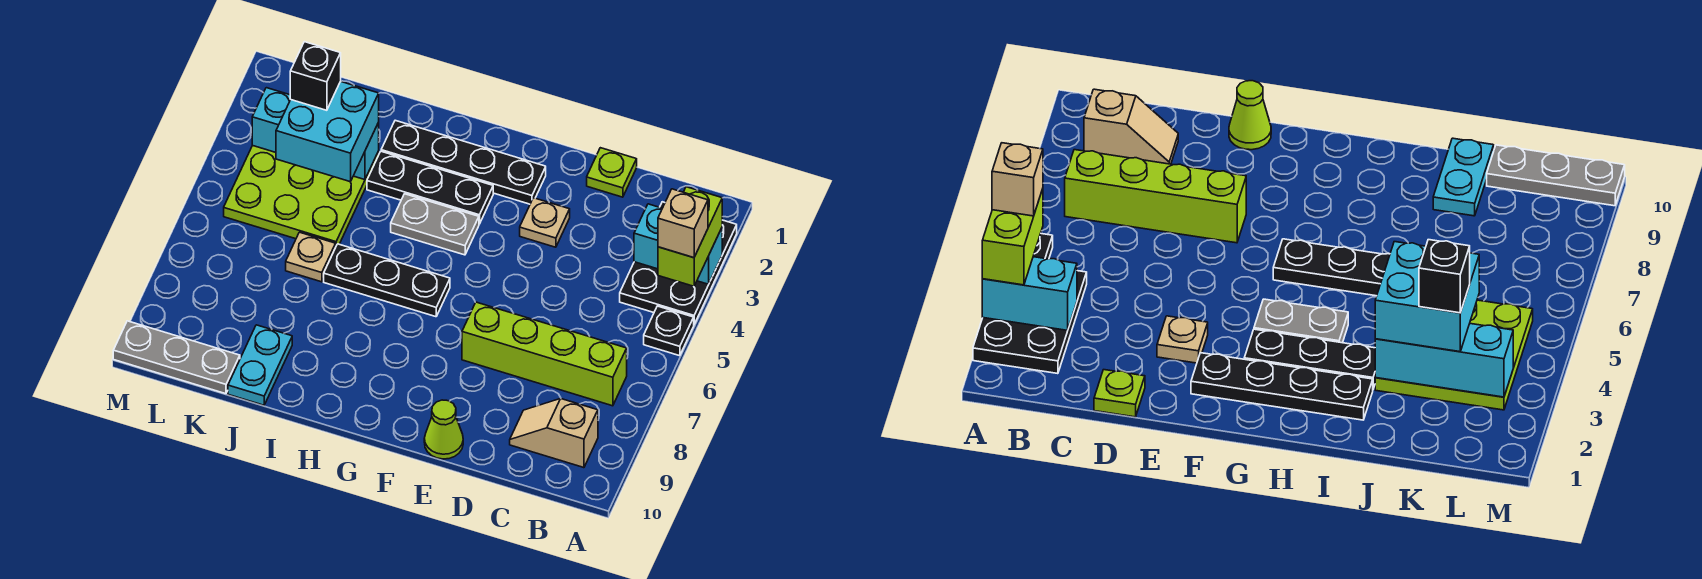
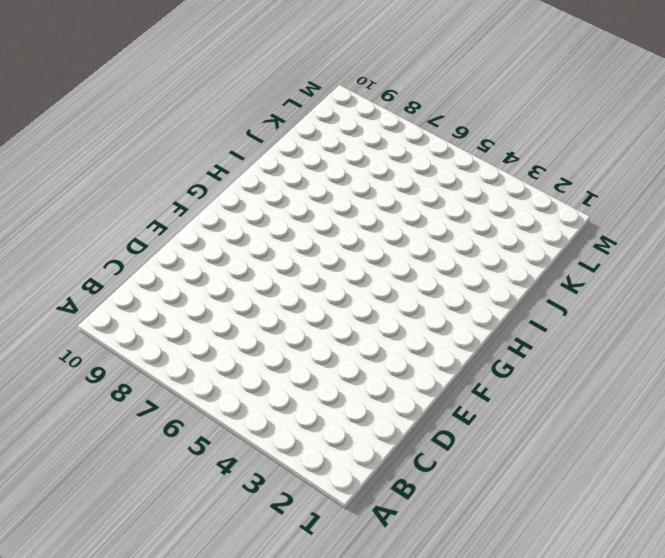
none -> black plate A2:B4 level 1
none -> black plate A5 level 1
none -> lime brick B7:E7 level 1

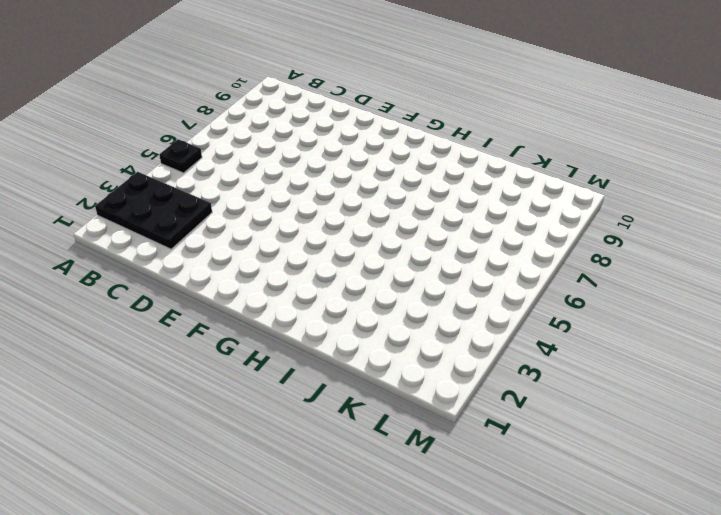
black plate A2:C3 level 1 -> black plate A2:B4 level 1
none -> lime brick B7:E7 level 1
none -> tan slope B9:C9 level 1 top B
none -> lime plate D1 level 1

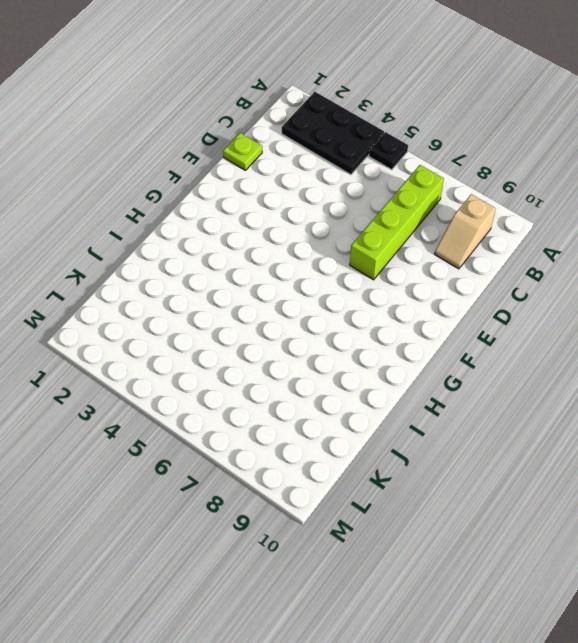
none -> tan plate E3 level 1
none -> lime cone E10 level 1
none -> black plate F2:I2 level 1

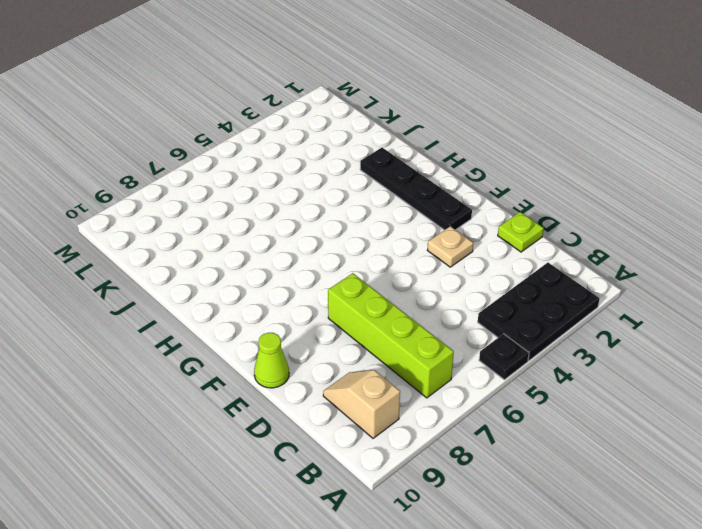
none -> black plate G3:I3 level 1
none -> grey plate G4:H4 level 1
none -> black plate G6:I6 level 1

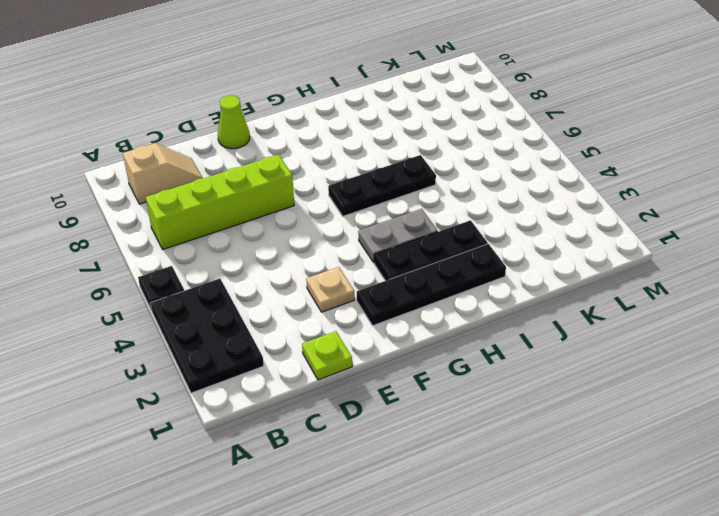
none -> lime plate J3:L5 level 1
none -> tan plate J6 level 1
none -> cyan plate J9:J10 level 1

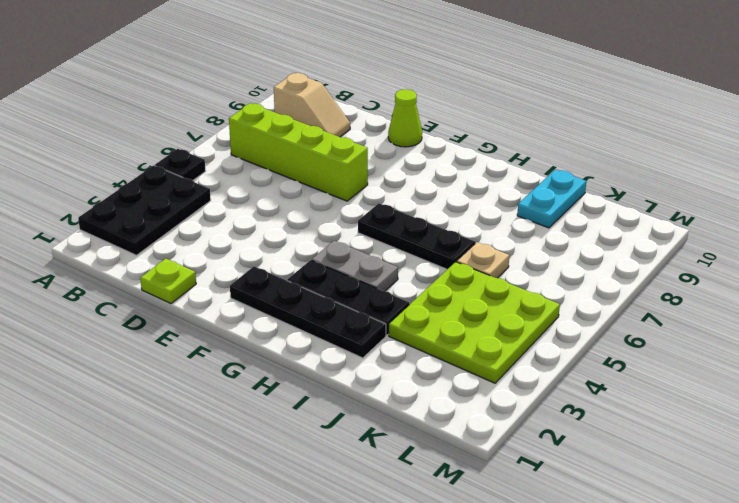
none -> tan plate E3 level 1
none -> grey plate K10:M10 level 1
none -> cyan brick A3:B3 level 2

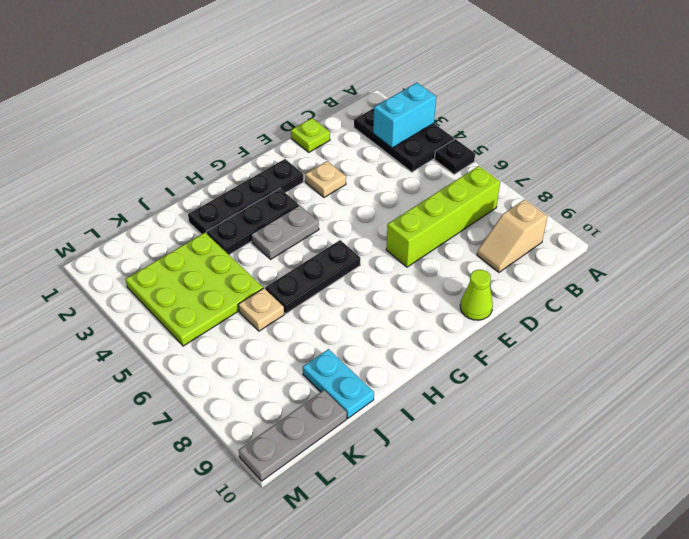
none -> cyan brick J3:L3 level 2
none -> lime brick A3:A4 level 3
none -> cyan brick J3:K4 level 3

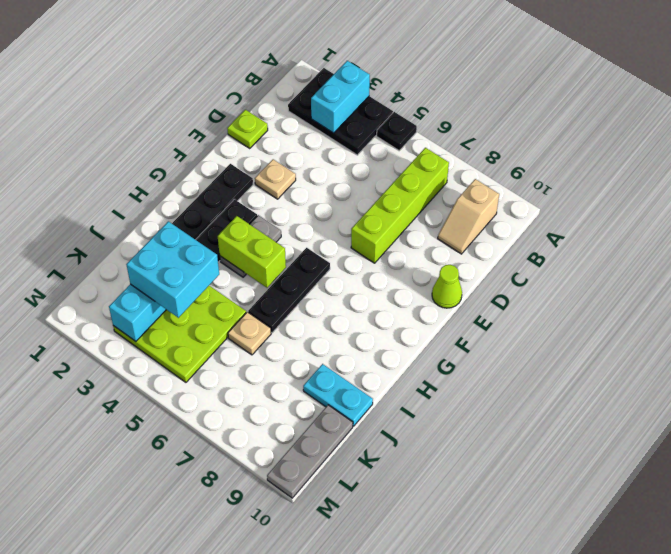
lime brick H4:H5 level 2 -> lime brick A3:A4 level 3
none -> tan brick A4 level 4
none -> black brick K3 level 4

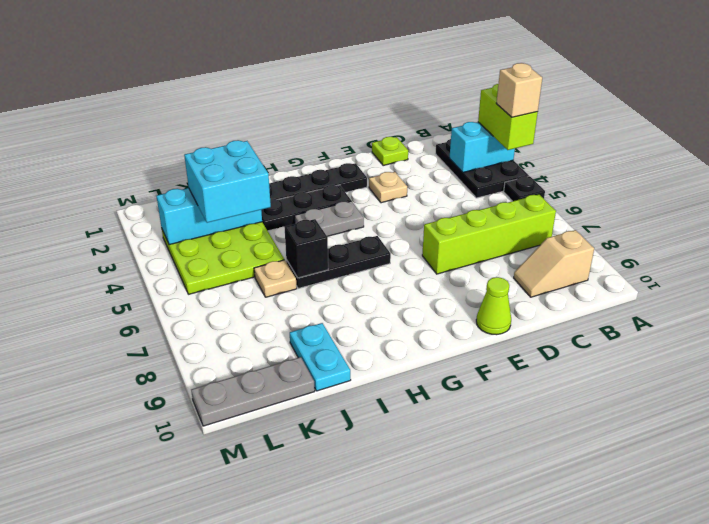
black brick I6 level 2 -> black brick K3 level 4

